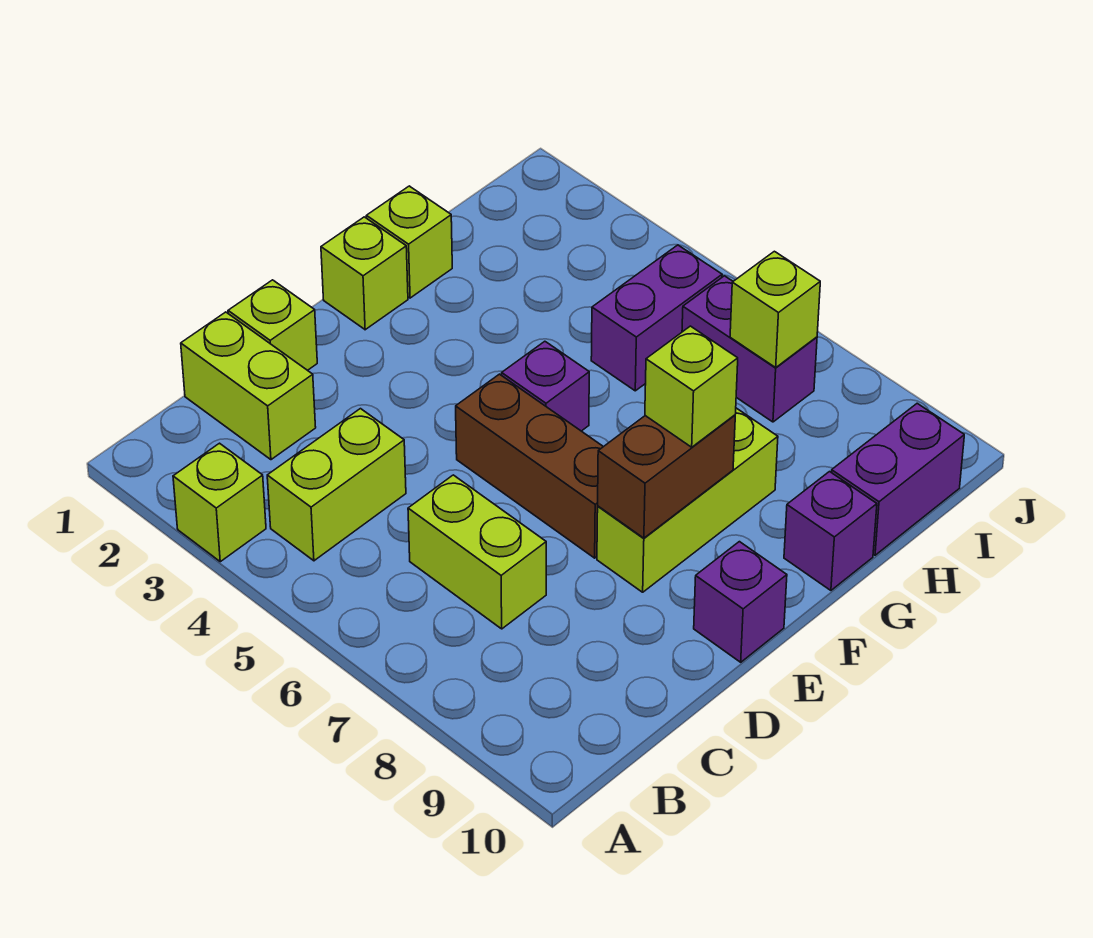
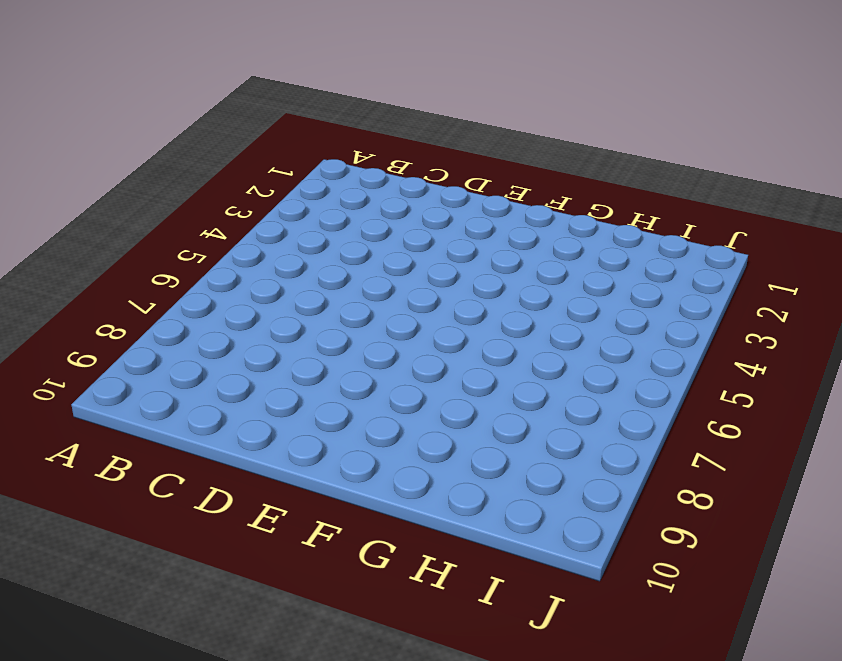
none -> lime brick A3 level 1
none -> lime brick B4:C4 level 1
none -> lime brick C1:C2 level 1

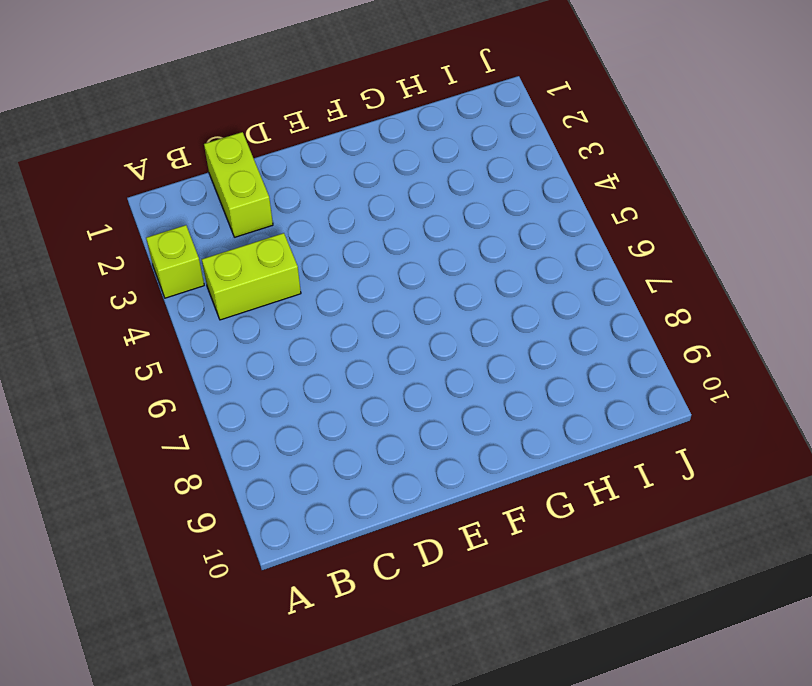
none -> lime brick C6:C7 level 1
none -> lime brick D1 level 1
none -> brown brick E5:E7 level 1

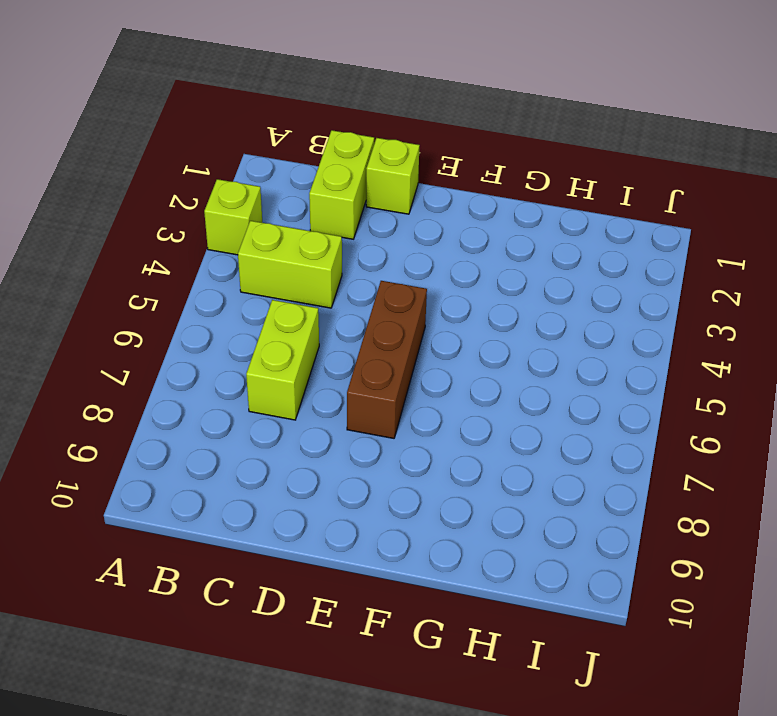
none -> lime brick E8:G8 level 1
none -> purple brick E10 level 1
none -> lime brick F1 level 1

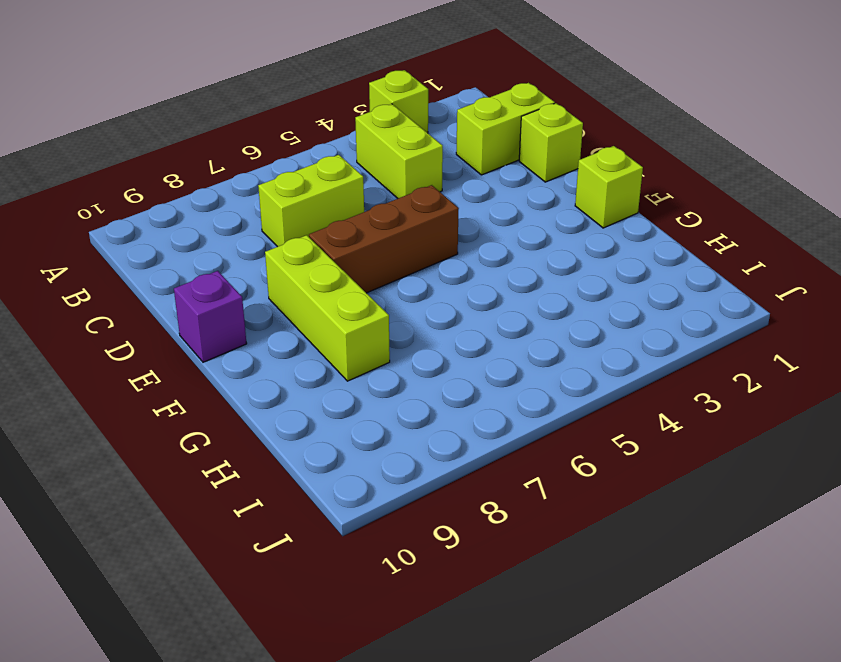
none -> purple brick F5 level 1
none -> lime brick G1 level 1
none -> purple brick G10 level 1

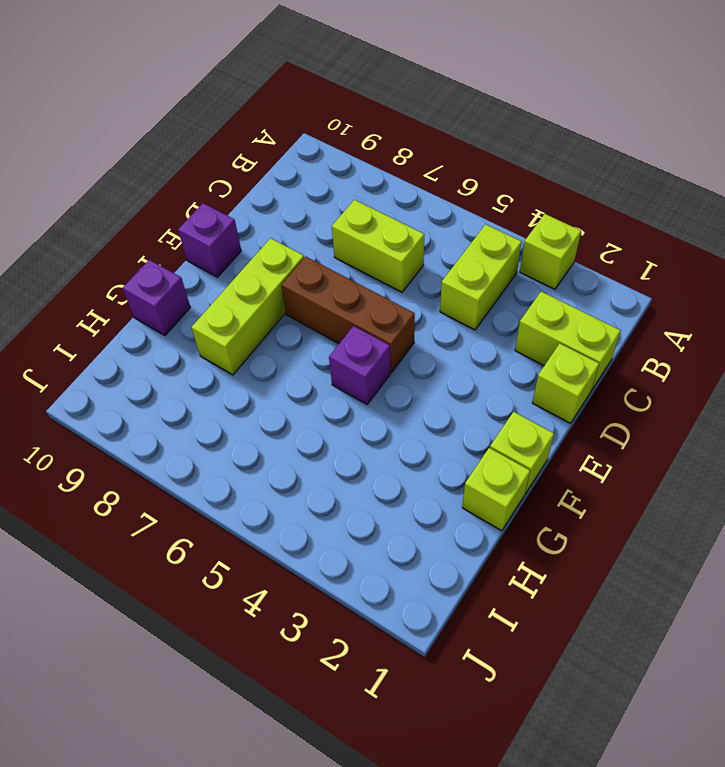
none -> purple brick H5:I5 level 1
none -> purple brick H10:I10 level 1
none -> purple brick I6:I7 level 1

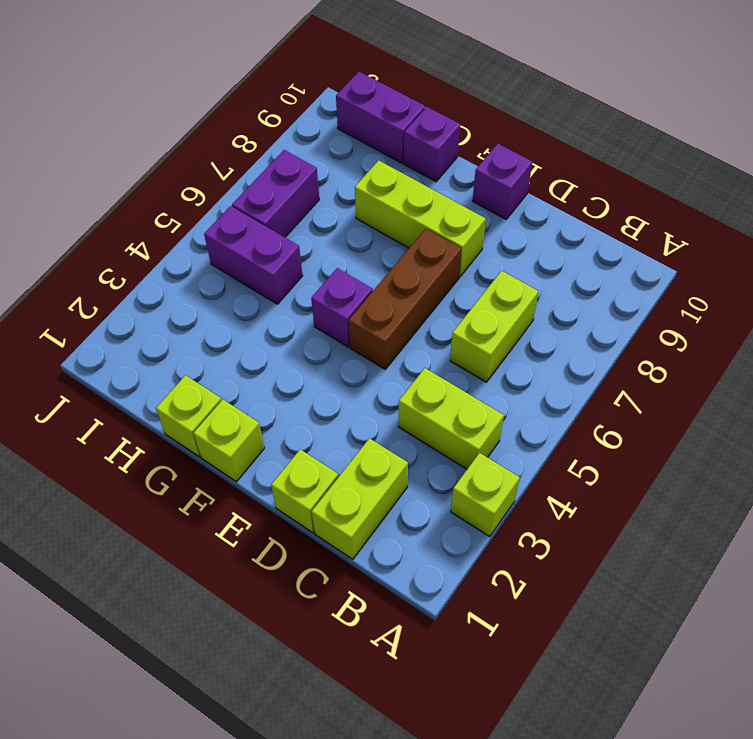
none -> brown brick E8:F8 level 2
none -> lime brick I7 level 2
none -> lime brick F8 level 3

